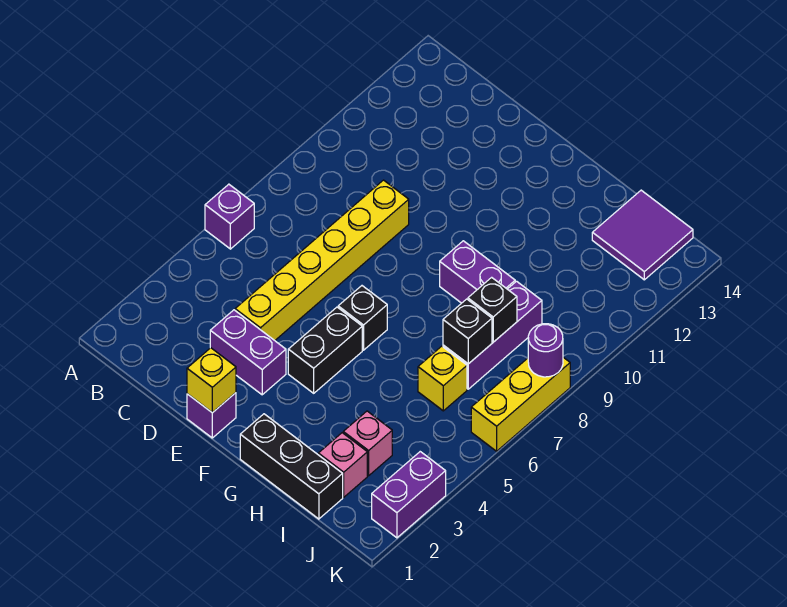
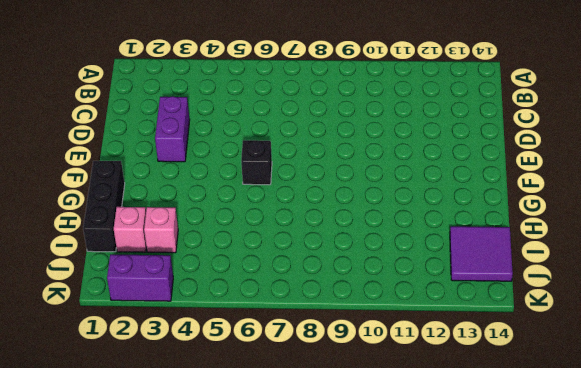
none -> purple brick A6 level 1
none -> yellow brick D4:D9 level 1
none -> purple brick E1 level 1

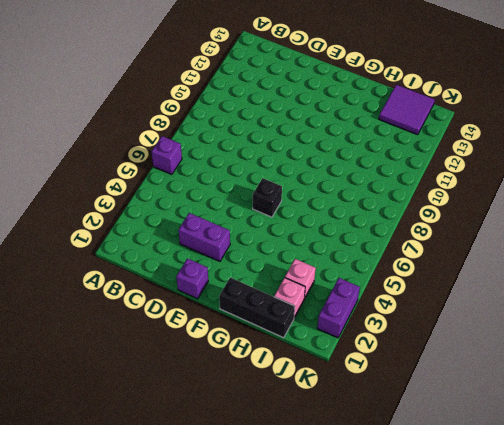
none -> yellow brick D4:D9 level 1
none -> black brick F4:F5 level 1
none -> purple brick G9:H9 level 1

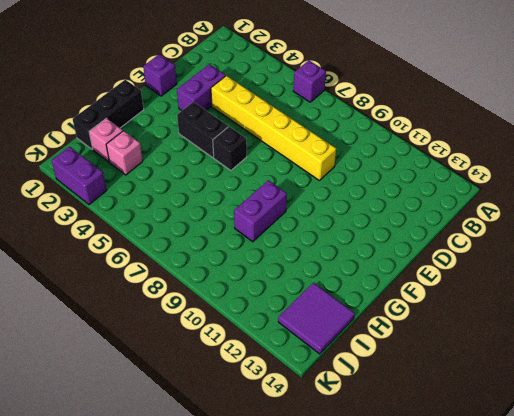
none -> yellow brick I6 level 1
none -> purple brick I7:I9 level 1
none -> yellow brick K6:K8 level 1

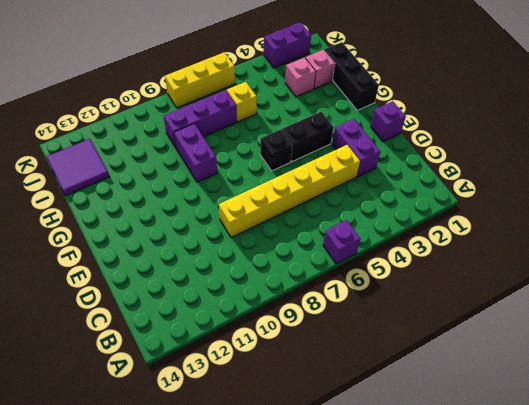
none -> yellow brick E1 level 2
none -> black brick I7 level 2
none -> black brick I8 level 2

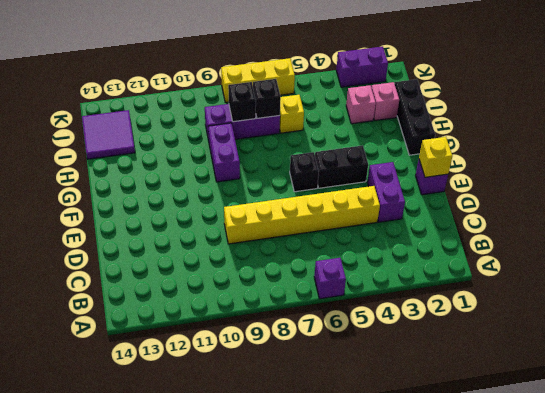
none -> purple round brick K8 level 2

